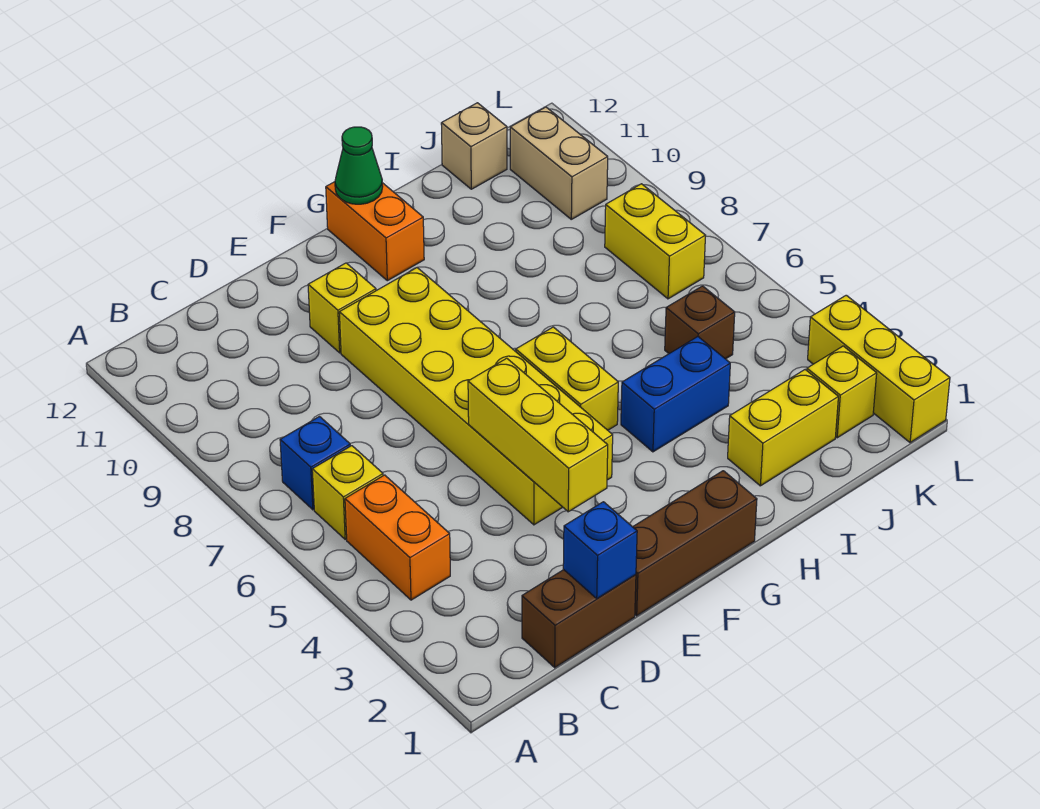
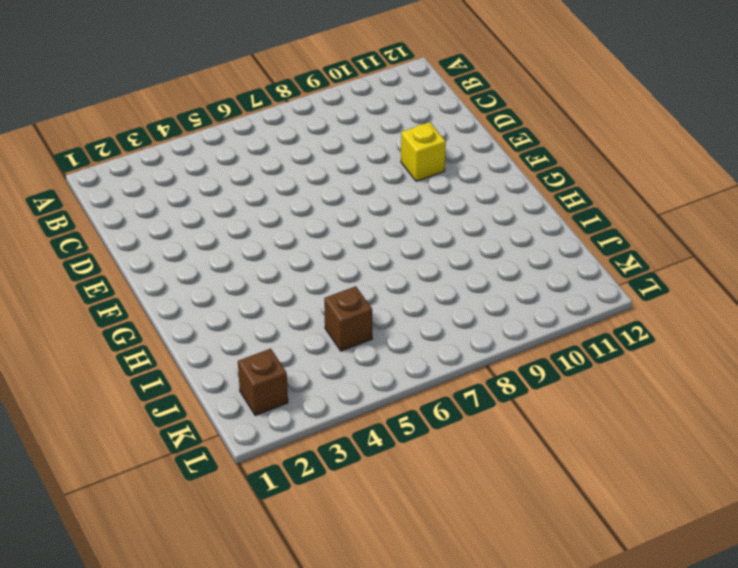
brown brick K2 level 1 -> yellow brick K2 level 1
none -> orange brick B4:B5 level 1
none -> yellow brick B6 level 1
none -> blue brick B7 level 1

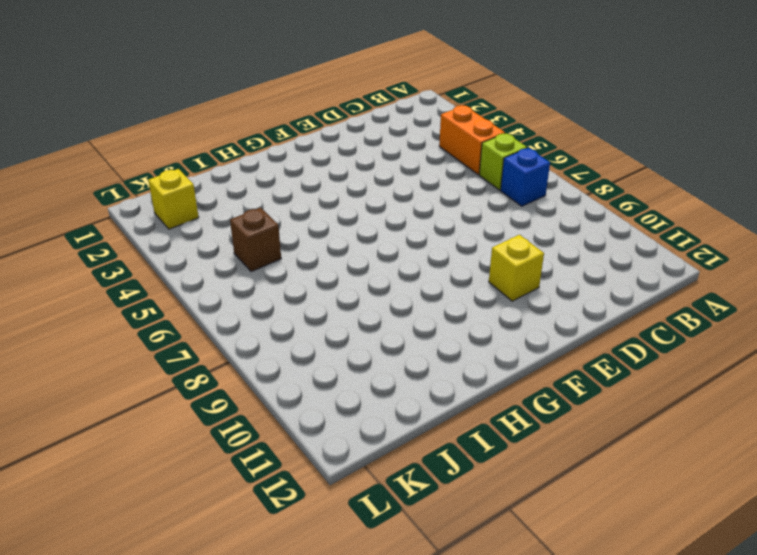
lime brick B6 level 1 -> yellow brick B6 level 1
none -> brown brick C1:D1 level 1
none -> brown brick E1:G1 level 1
none -> yellow brick E4:F9 level 1

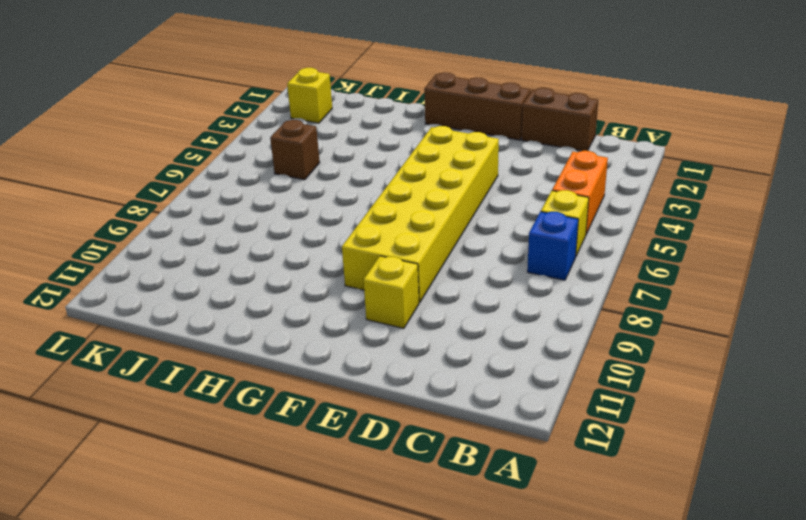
none -> yellow brick G5:G6 level 1
none -> orange brick G11:G12 level 1
none -> blue brick H4:I4 level 1

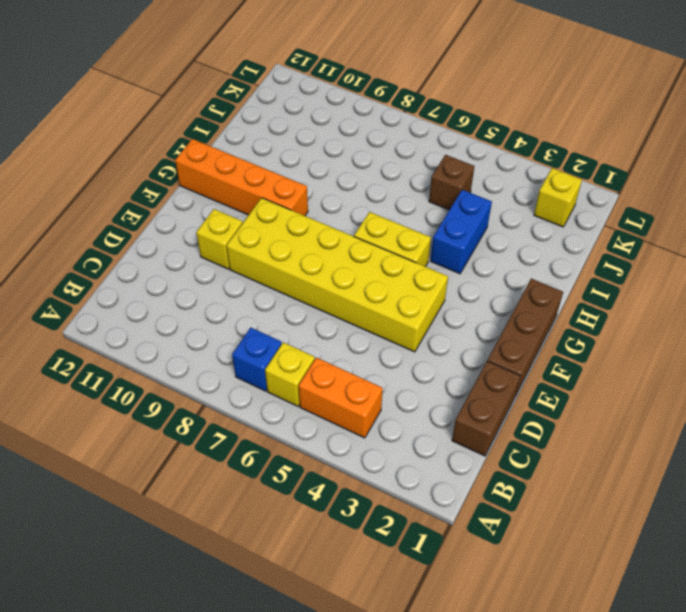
orange brick G9:G12 level 1 -> orange brick G11:G12 level 1
none -> yellow brick I2:J2 level 1
none -> tan brick J12 level 1
none -> yellow brick K7:K8 level 1

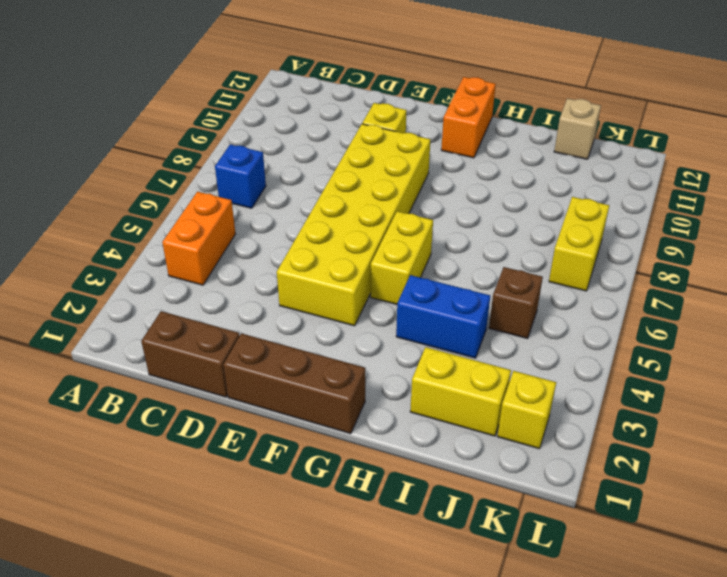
none -> yellow brick B6 level 1
none -> tan brick K10:K11 level 1
none -> yellow brick L1:L3 level 1

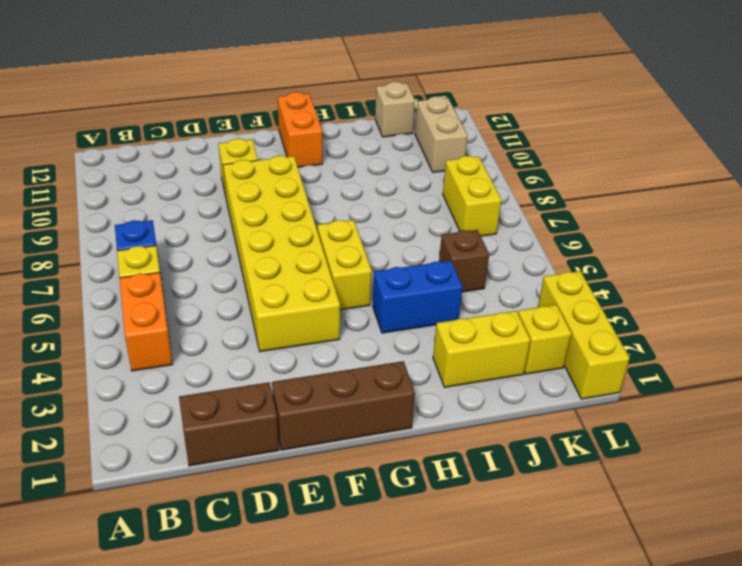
none -> blue brick D1 level 2
none -> yellow brick E3:E5 level 2
none -> green cone G12 level 2

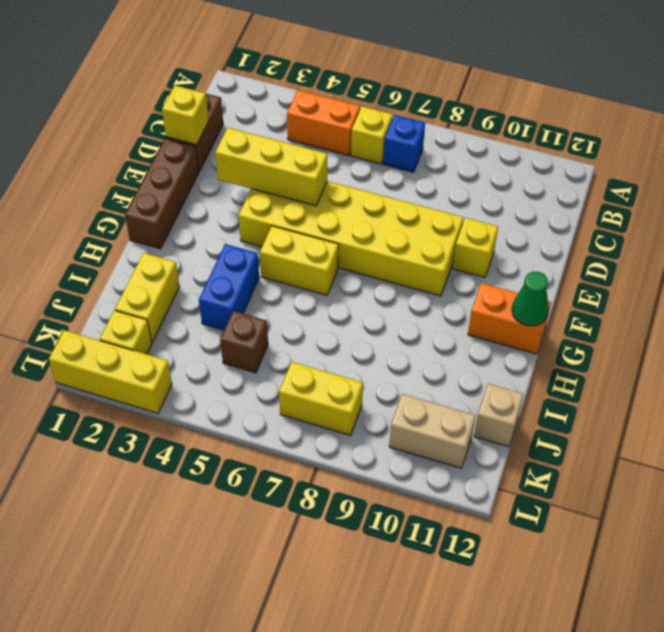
yellow brick D1 level 2 -> blue brick D1 level 2

